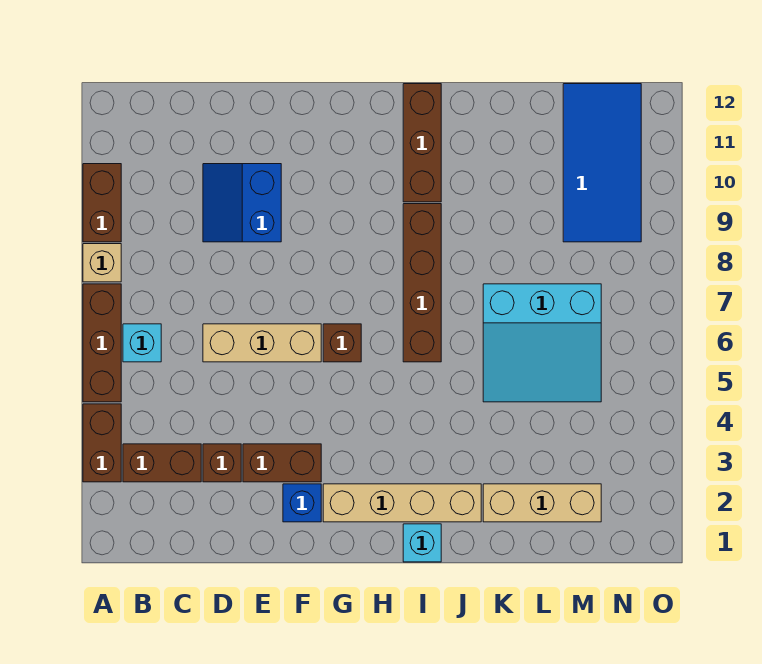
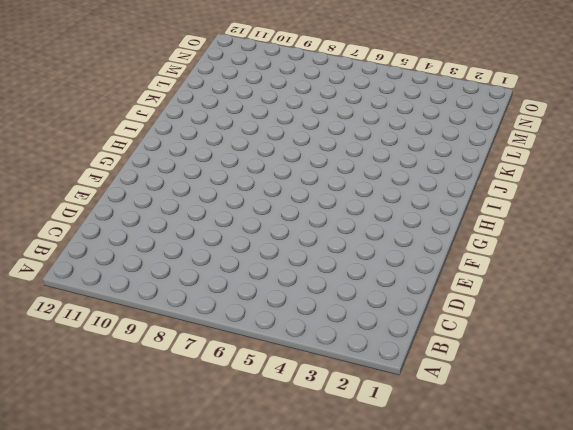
none -> brown brick A3:A4 level 1
none -> brown brick A5:A7 level 1
none -> tan brick A8 level 1

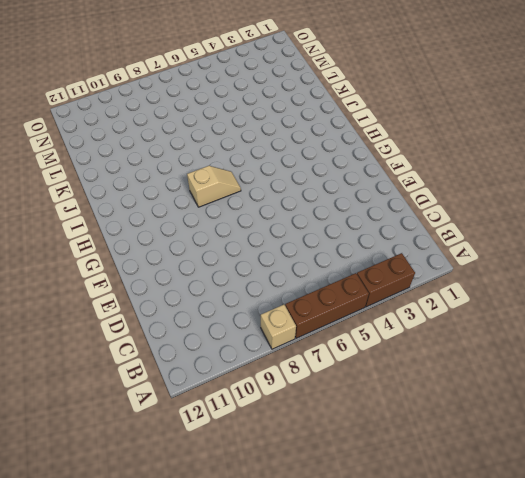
tan slope H7:H8 level 1 top 8 -> none
none -> brown brick A9:A10 level 1
none -> brown brick B3:C3 level 1
none -> cyan brick B6 level 1

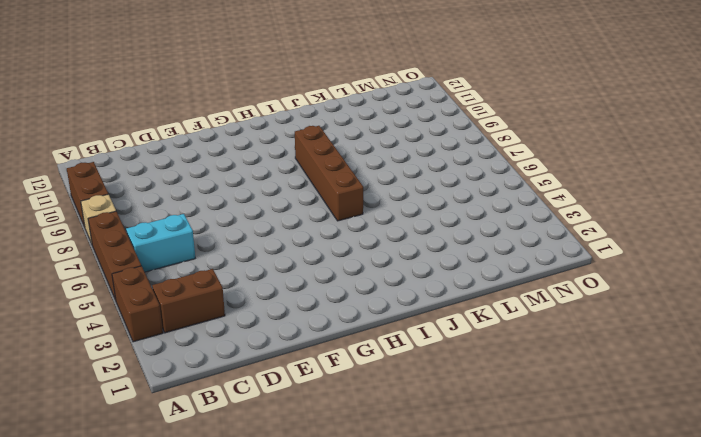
cyan brick B6:C6 level 1 -> cyan brick B6 level 1
none -> brown brick D3 level 1
none -> tan brick D6:F6 level 1
none -> blue slope D9:E10 level 1 top E

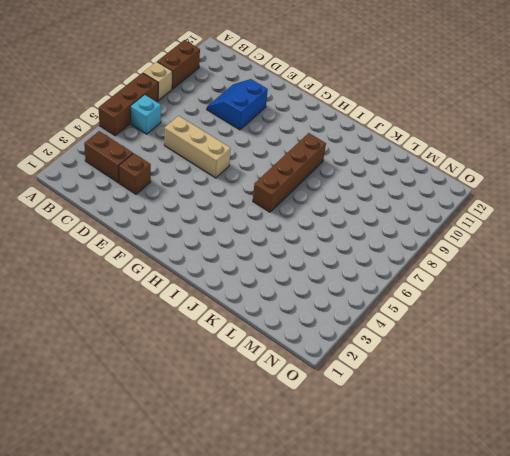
none -> brown brick A3:A4 level 1
none -> brown brick E3:F3 level 1
none -> blue brick F2 level 1

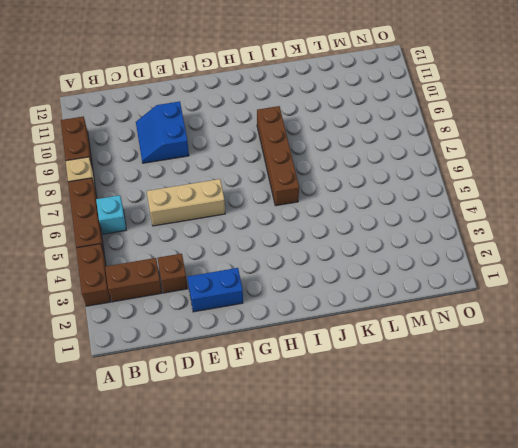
blue brick E2:F2 level 1 -> blue brick F2 level 1
none -> brown brick E3:F3 level 1
none -> tan brick G2:J2 level 1
none -> brown brick G6 level 1

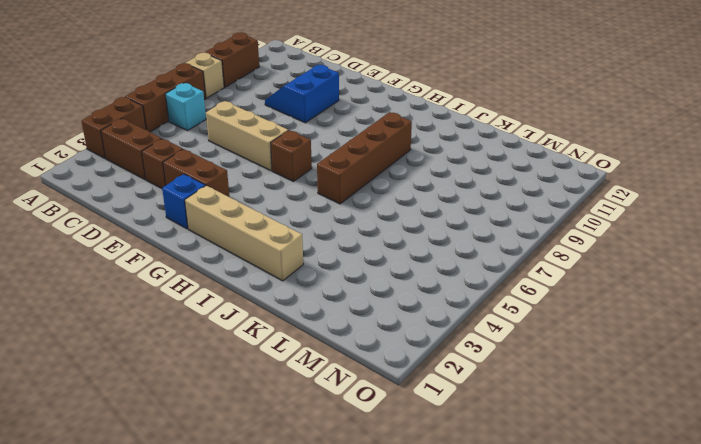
none -> cyan brick I1 level 1
none -> brown brick I10:I12 level 1
none -> tan brick K2:M2 level 1

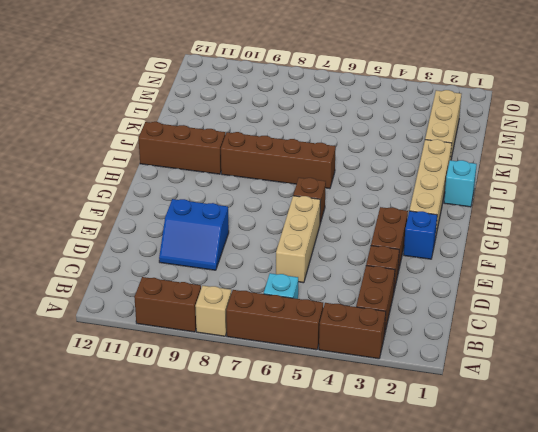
none -> cyan slope K5:M7 level 1 top 7
none -> blue tile M9:N12 level 1

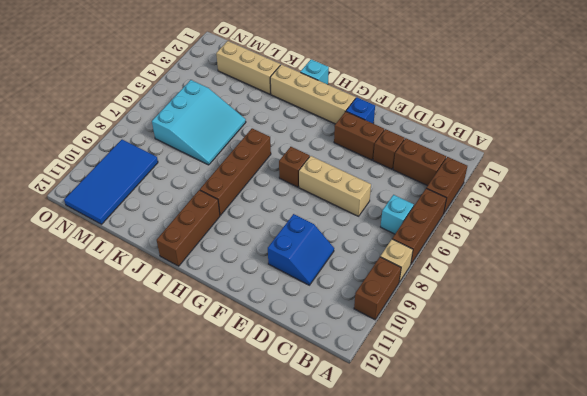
cyan slope K5:M7 level 1 top M -> cyan slope K5:M7 level 1 top 7

